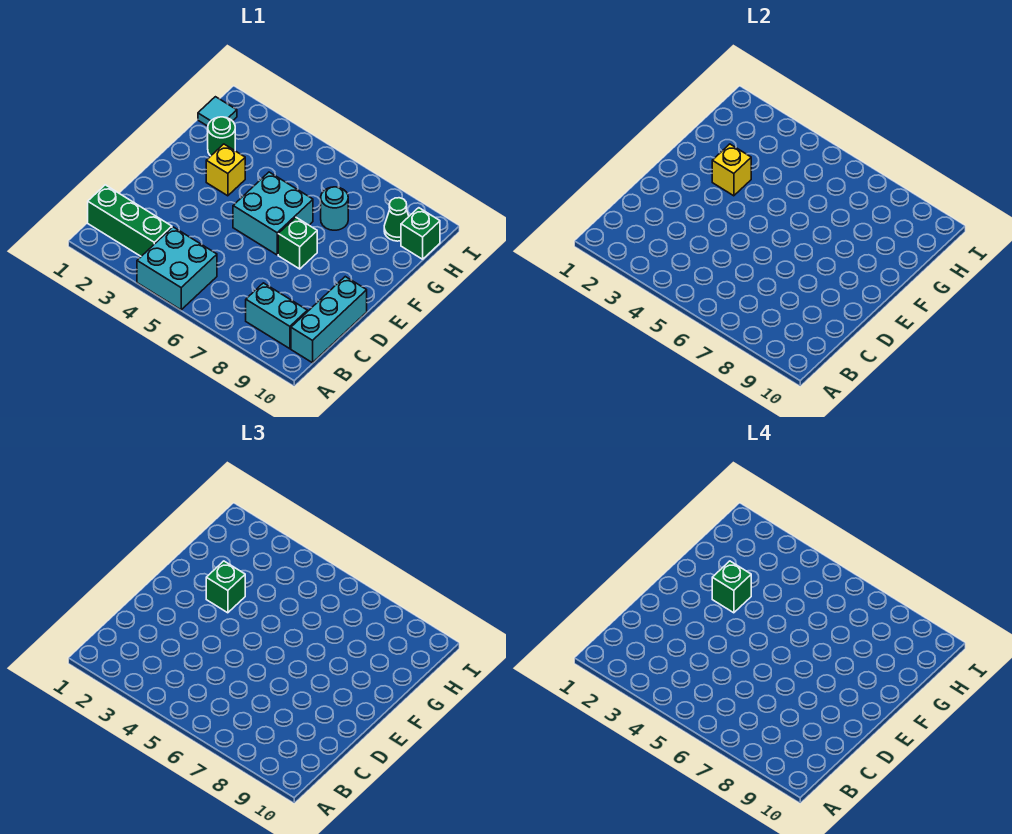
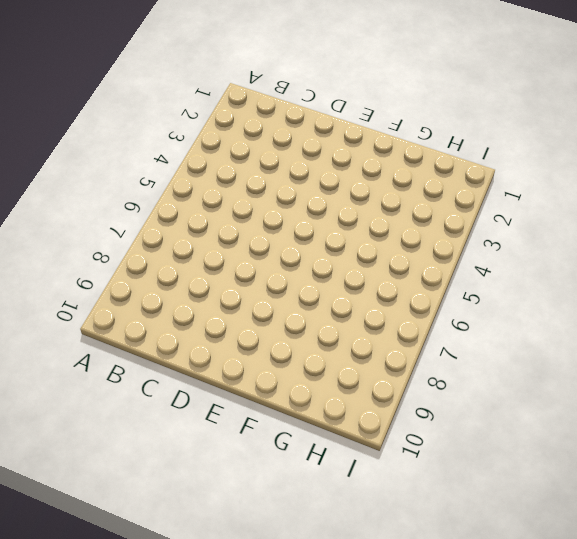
none -> cyan brick A4:B5 level 1
none -> green brick B1:B3 level 1
none -> cyan brick B8:B9 level 1

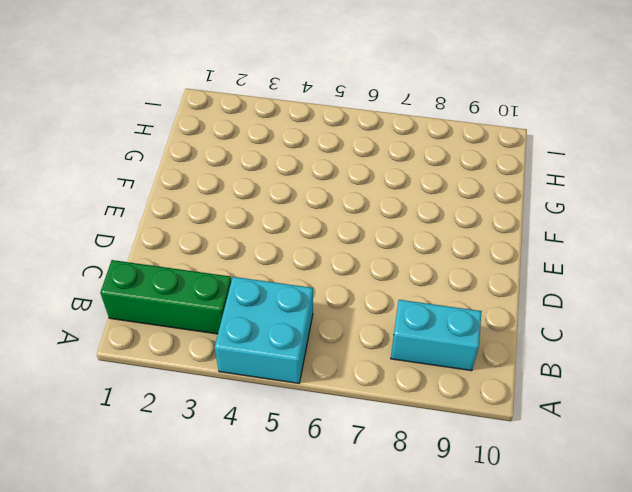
none -> cyan brick B10:D10 level 1
none -> cyan brick E5:F6 level 1
none -> green brick E7 level 1

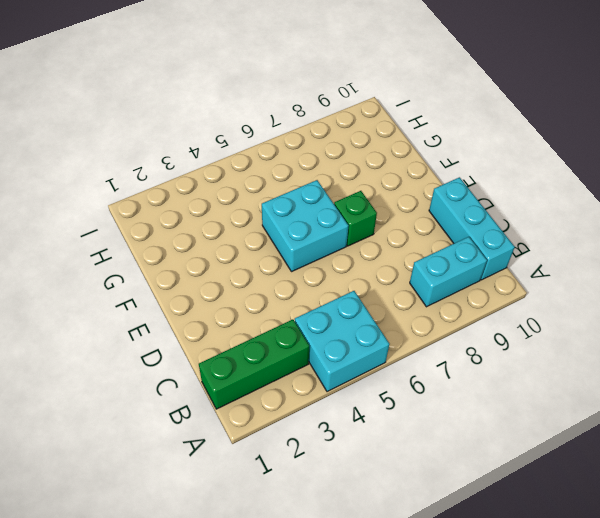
none -> yellow brick F3 level 1
none -> green round brick G2 level 1
none -> cyan round brick G7 level 1

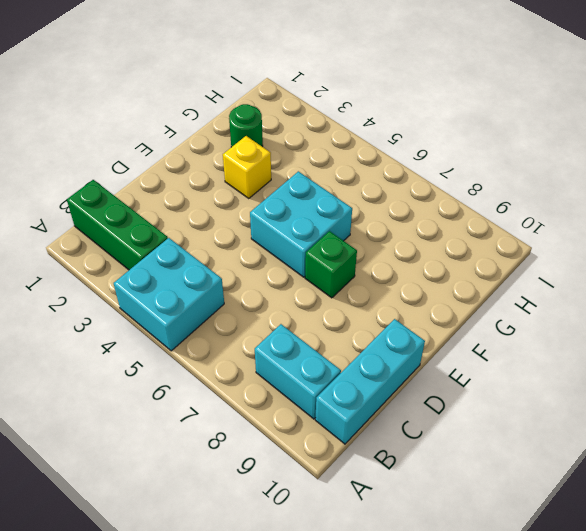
none -> cyan round brick G7 level 1
none -> cyan tile H1 level 1
none -> green cone H9 level 1

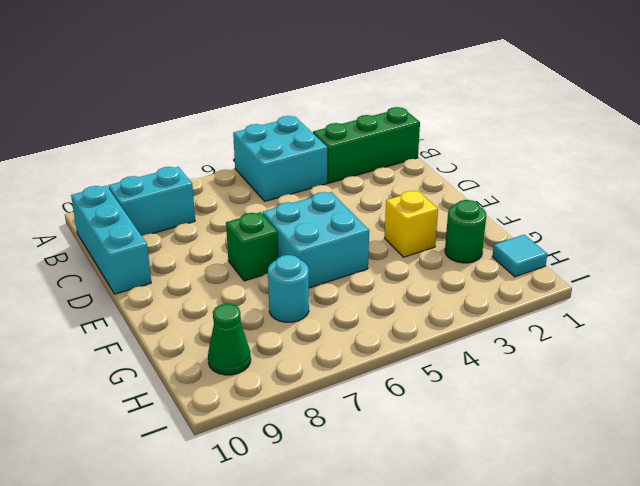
none -> green brick H10 level 1
none -> yellow brick F3 level 2
none -> green brick F3 level 3

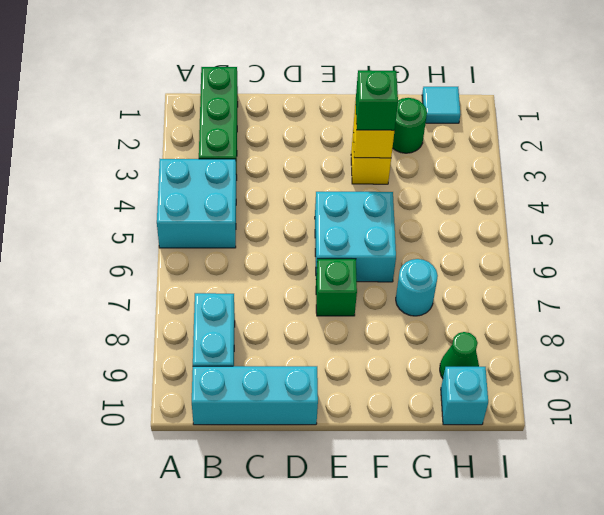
cyan brick H10 level 1 -> green brick H10 level 1
none -> green brick F3 level 4

